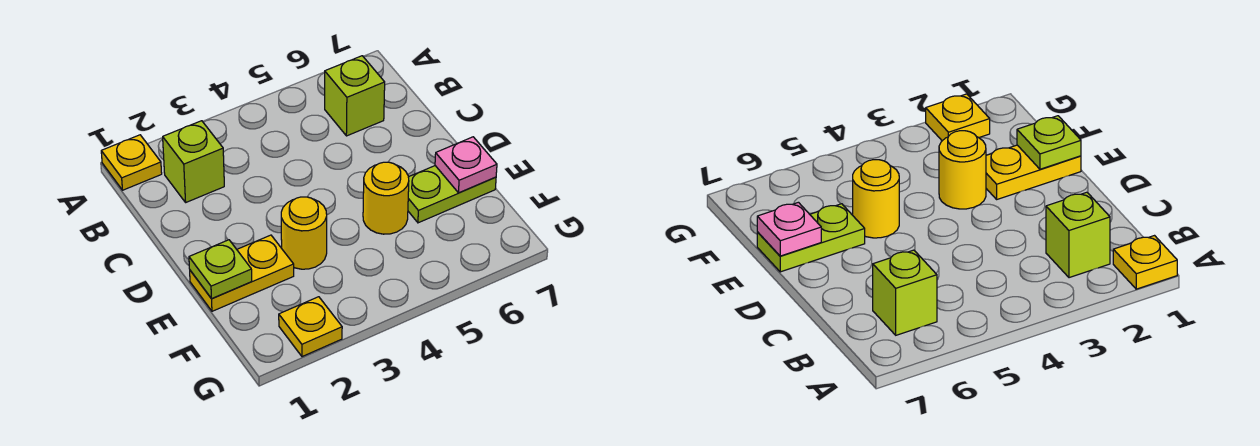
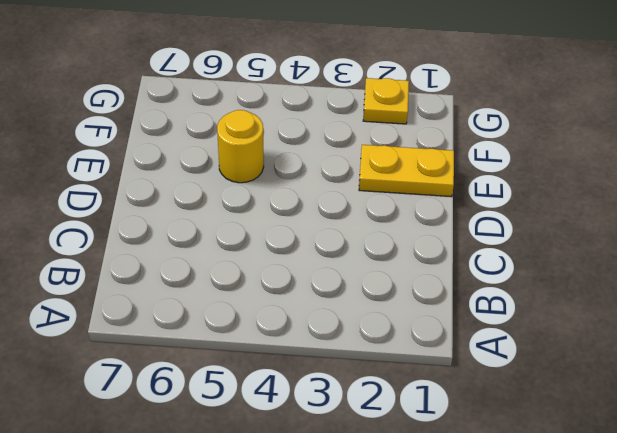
none -> yellow plate A1 level 1
none -> lime brick B2 level 1

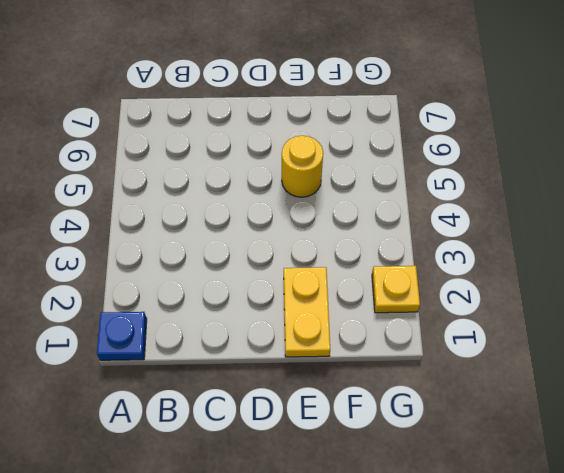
blue plate A1 level 1 -> yellow plate A1 level 1
none -> lime brick B2 level 1
none -> lime brick B6 level 1

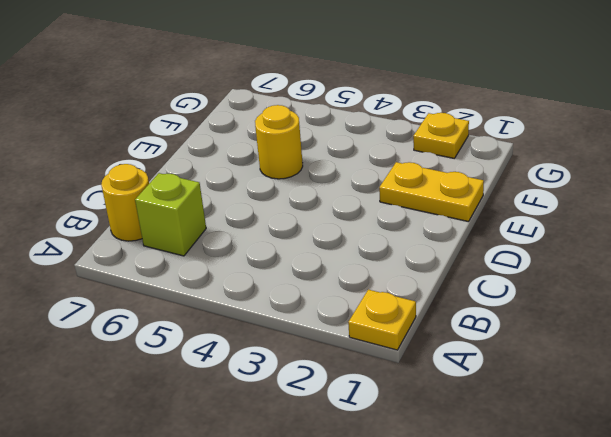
yellow round brick B7 level 1 -> yellow round brick E3 level 1
none -> lime brick B2 level 1
none -> lime plate E6:E7 level 1

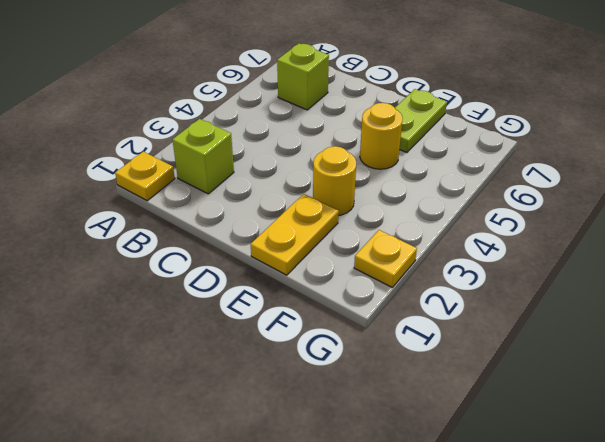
none -> lime plate E1 level 2
none -> pink plate E7 level 2

